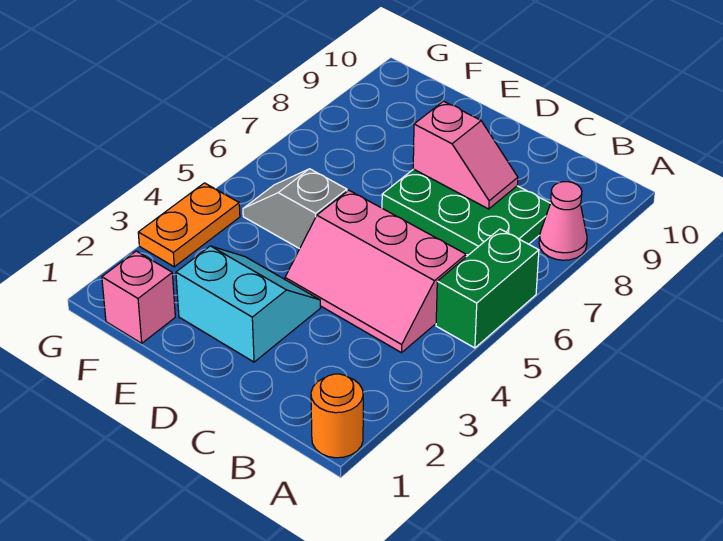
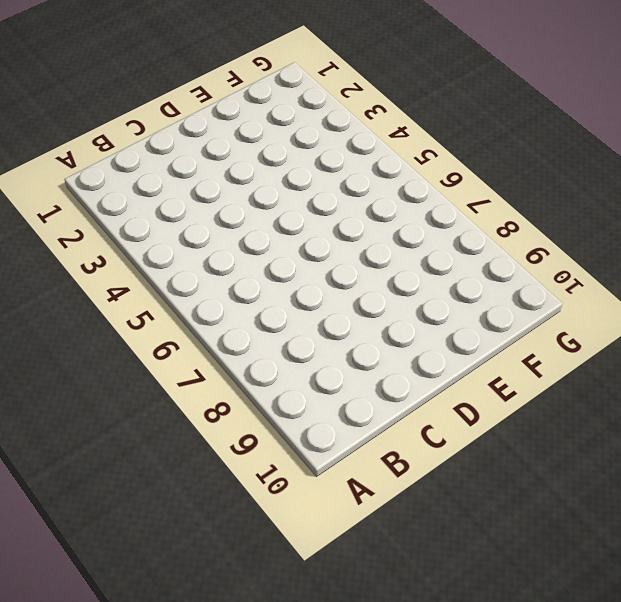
none -> orange round brick A1 level 1
none -> green brick A5:A6 level 1

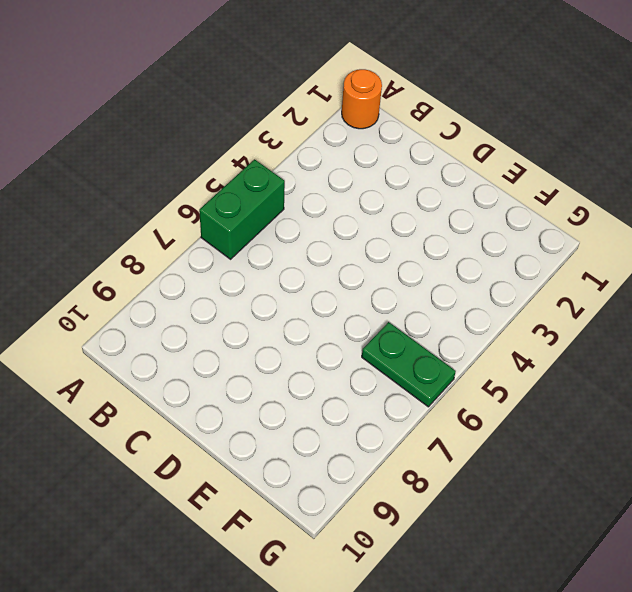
green plate F6:G6 level 1 -> none
none -> pink cone A8 level 1
none -> pink slope B4:D5 level 1 top 5

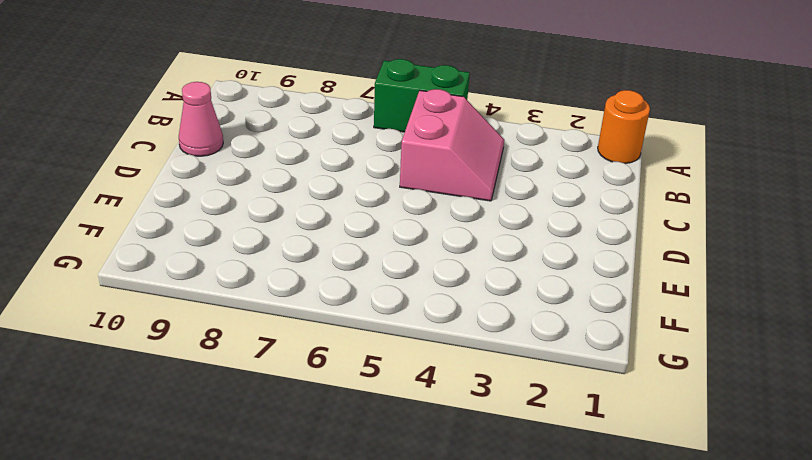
pink slope B4:C5 level 1 top 5 -> pink slope B4:D5 level 1 top 5
pink cone C10 level 1 -> pink cone A8 level 1
none -> green plate B7:D8 level 1
none -> cyan slope D2:E3 level 1 top 2

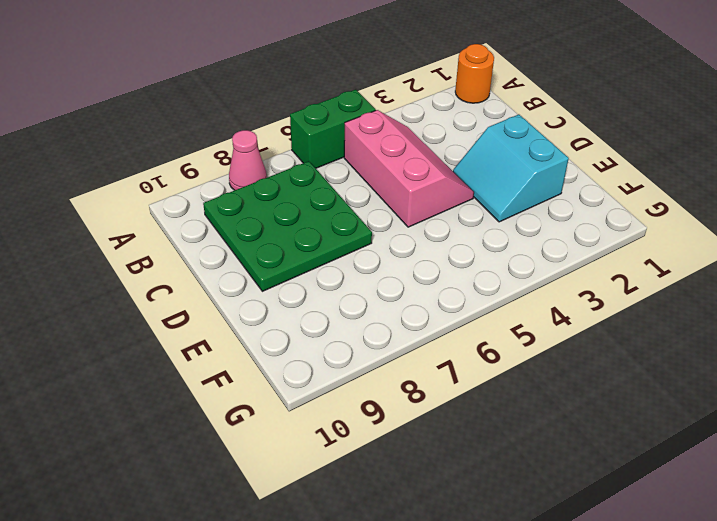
green plate B7:D9 level 1 -> green plate B7:D8 level 1
none -> grey slope E5:F5 level 1 top E
none -> pink brick F1 level 1

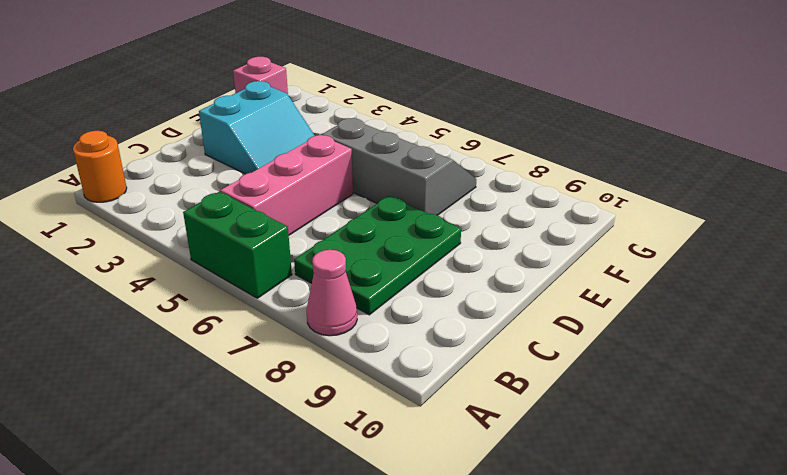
grey slope E5:F7 level 1 top E -> grey slope E5:F5 level 1 top E
none -> orange plate G3:G4 level 1
none -> pink slope C8:D8 level 2 top D

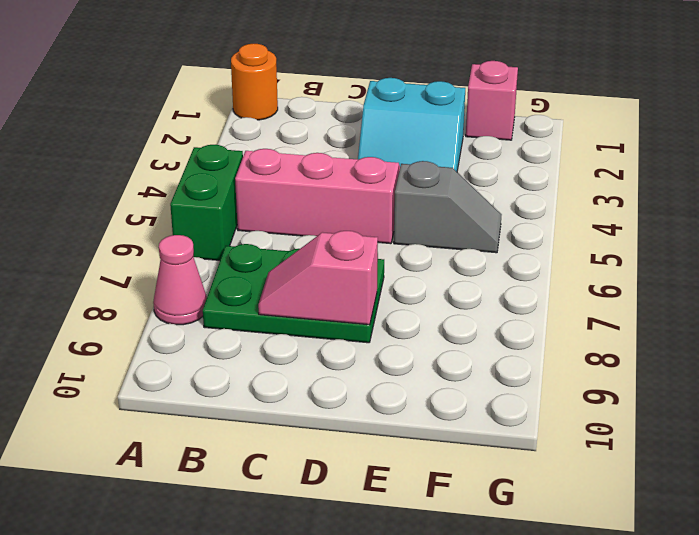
none -> orange plate G3:G4 level 1

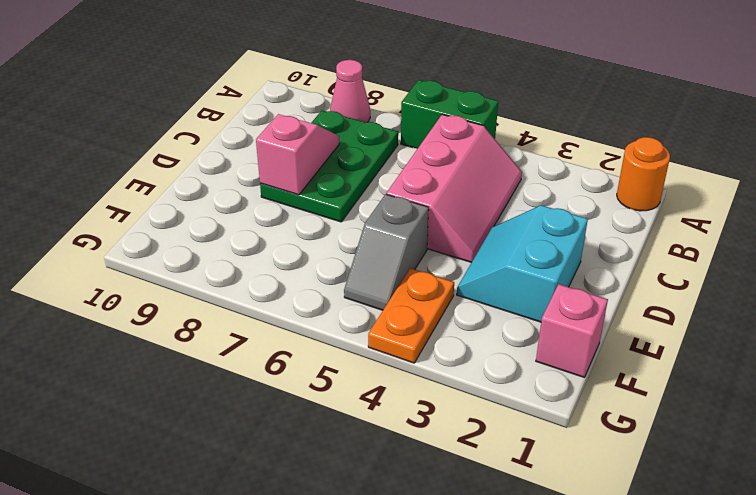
orange plate F4:G4 level 1 -> orange plate G3:G4 level 1

